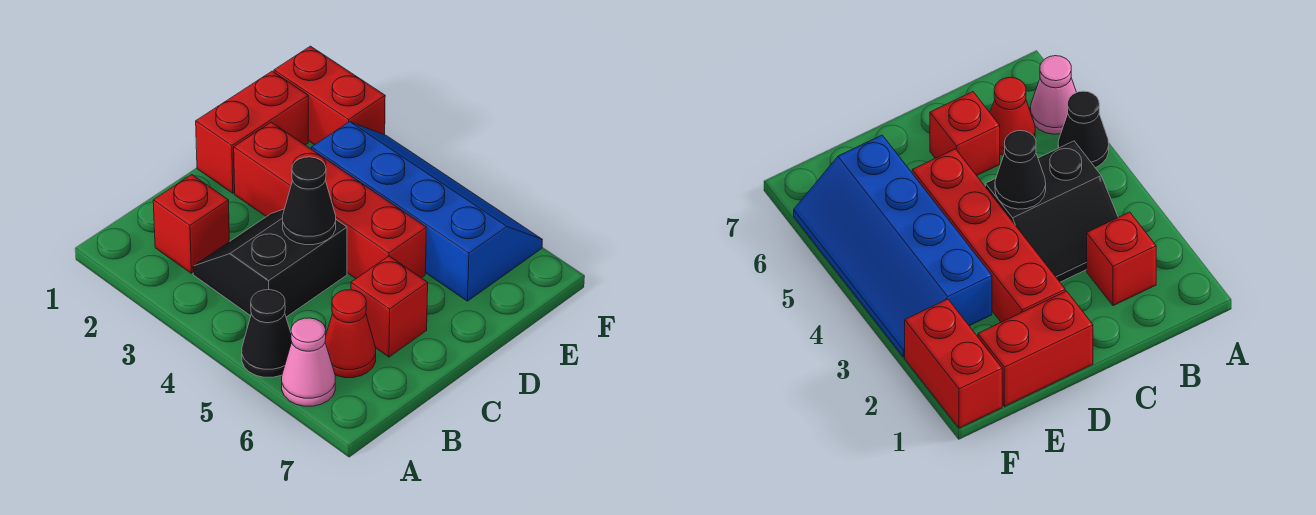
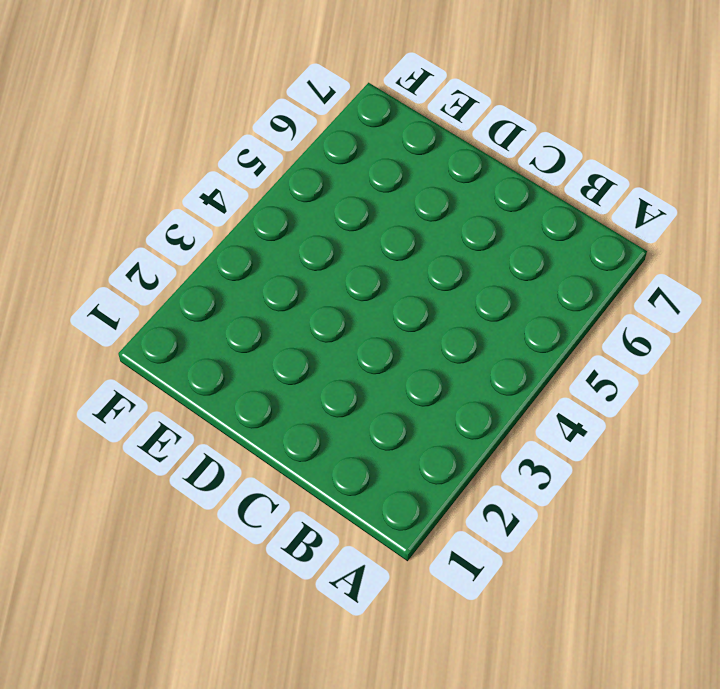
none -> black cone A5 level 1
none -> pink cone A6 level 1

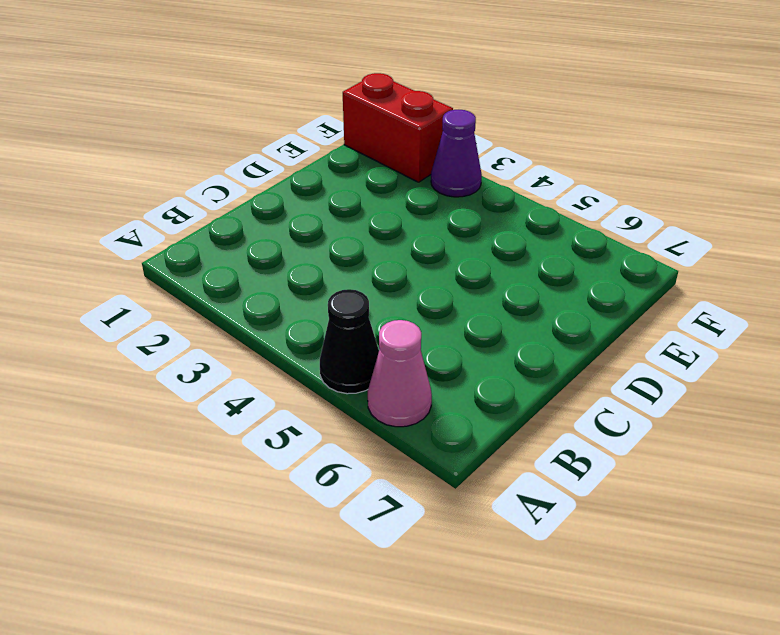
purple cone F3 level 1 -> blue slope E3:F6 level 1 top E
none -> red brick B2 level 1
none -> black slope B3:C4 level 1 top 4

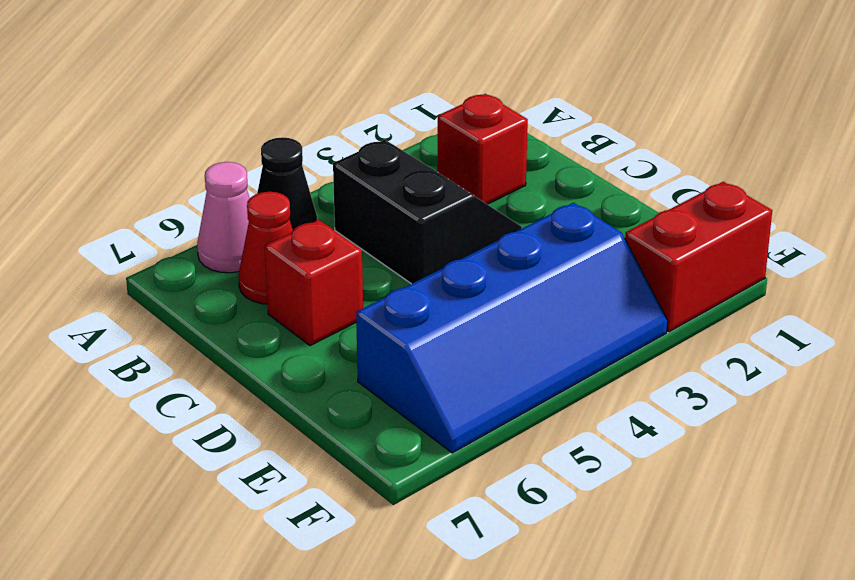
none -> red brick D1:E1 level 1
none -> red brick D2:D5 level 1

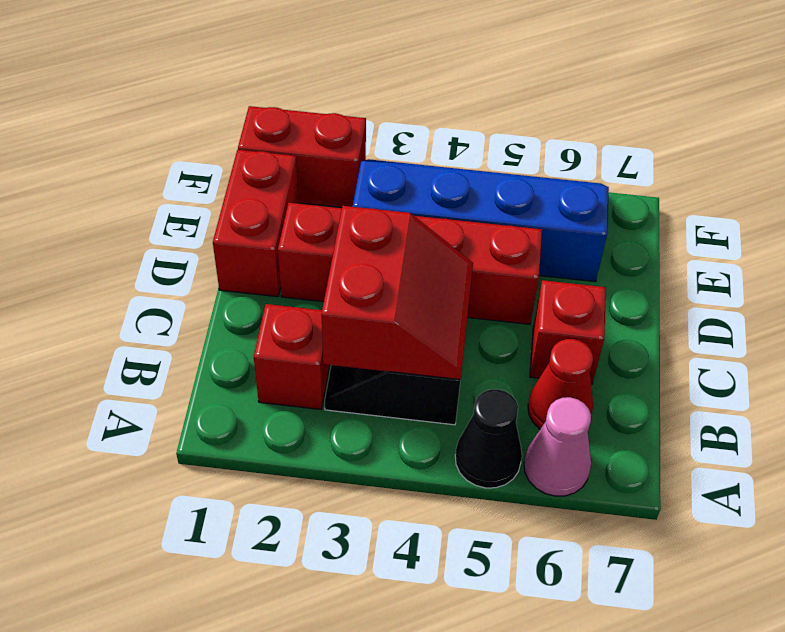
red slope B3:C4 level 2 top 3 -> black cone C4 level 2

